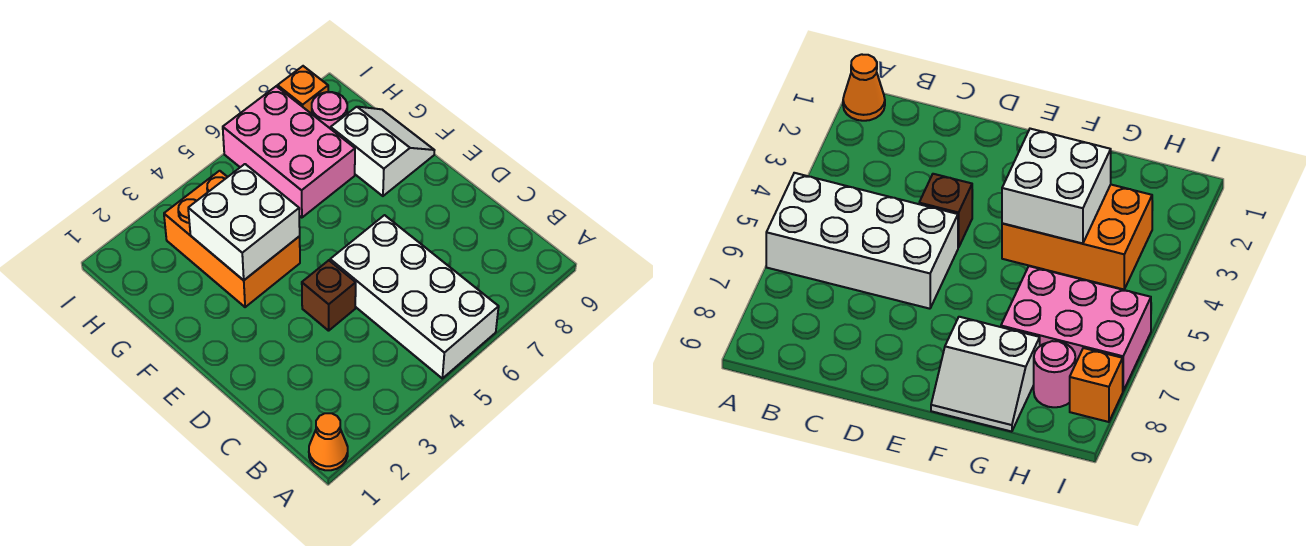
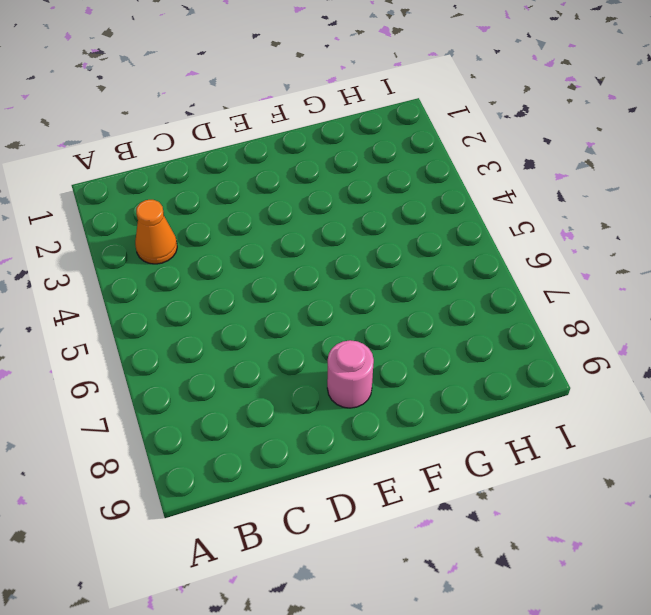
orange cone B3 level 1 -> orange cone A1 level 1
pink round brick E8 level 1 -> pink round brick H8 level 1
none -> white brick A5:D6 level 1
none -> brown brick D4 level 1

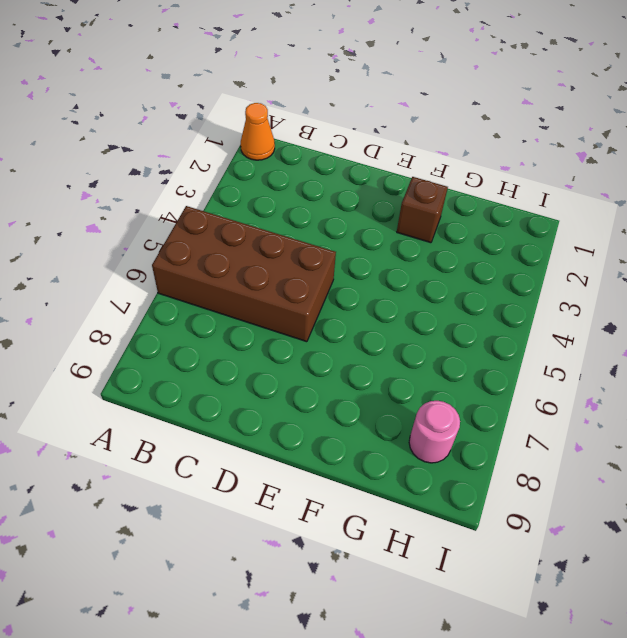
brown brick A5:D6 level 1 -> white brick A5:D6 level 1
brown brick F2 level 1 -> brown brick D4 level 1
none -> orange brick F3:H4 level 1
none -> white slope F8:G9 level 1 top 8

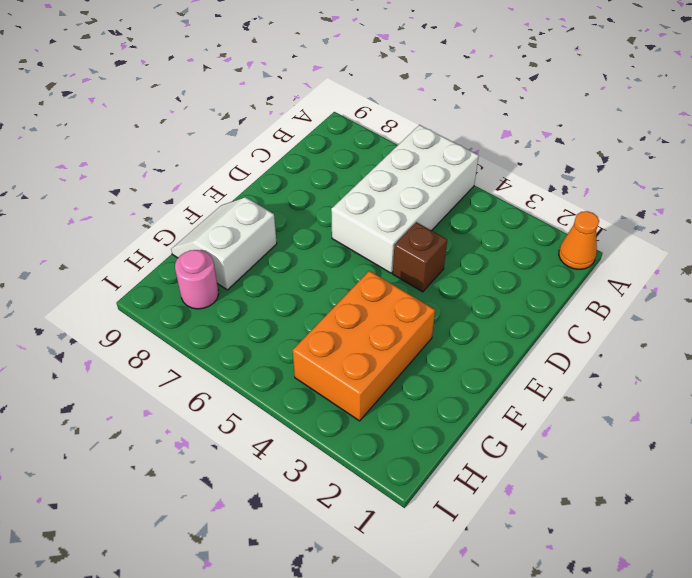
none -> pink brick G6:I7 level 1
none -> orange brick I8 level 1

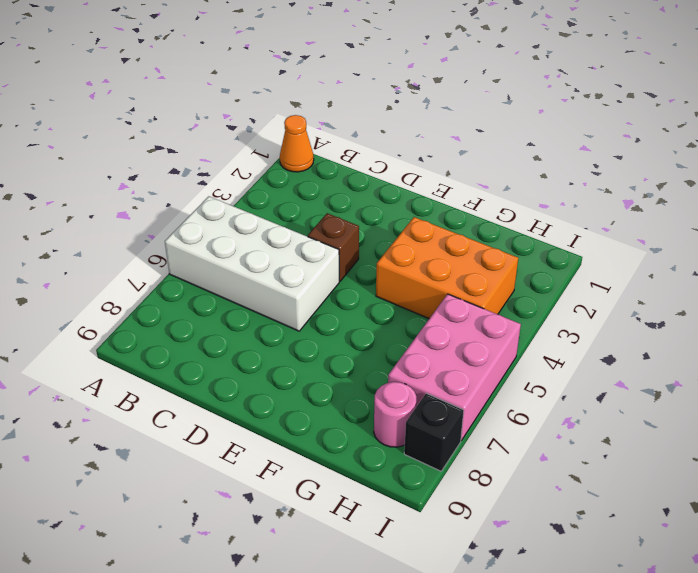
pink brick H5:I7 level 1 -> pink brick G6:I7 level 1
black brick I8 level 1 -> orange brick I8 level 1
none -> white slope F8:G9 level 1 top 8
none -> white brick F3:G4 level 2

